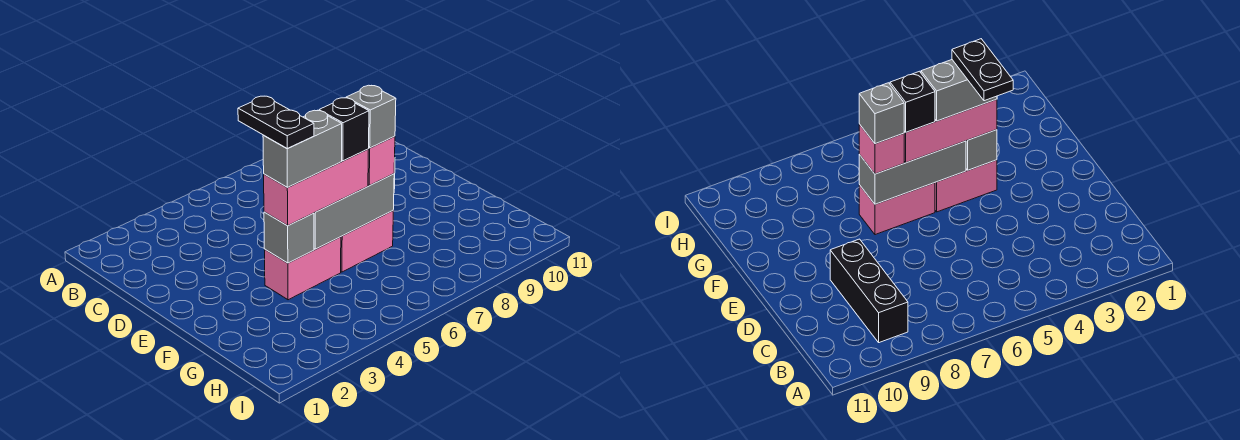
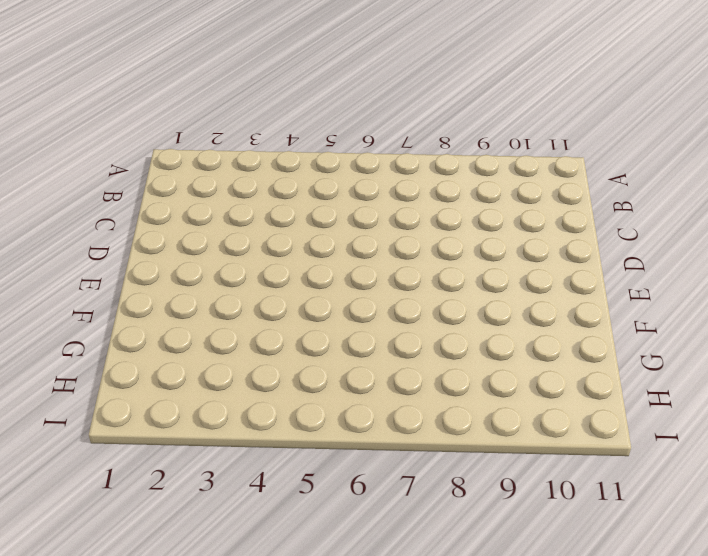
none -> black brick B9:D9 level 1
none -> pink brick F4:F5 level 1

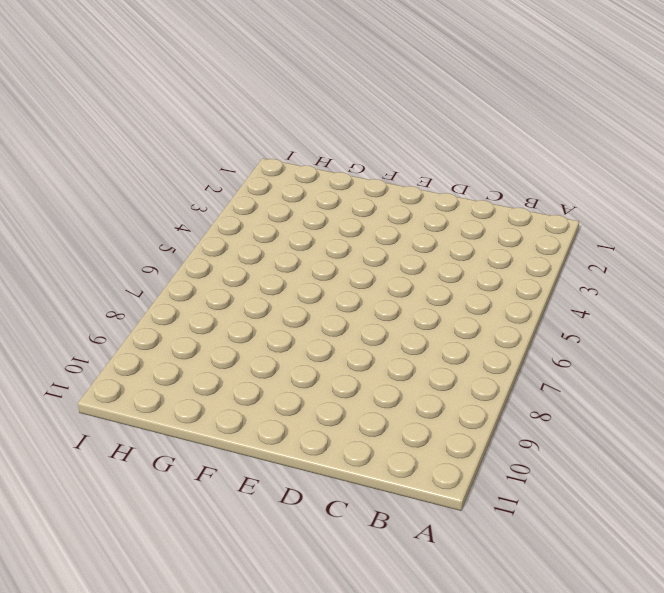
none -> black brick B9:D9 level 1
none -> pink brick F4:F5 level 1

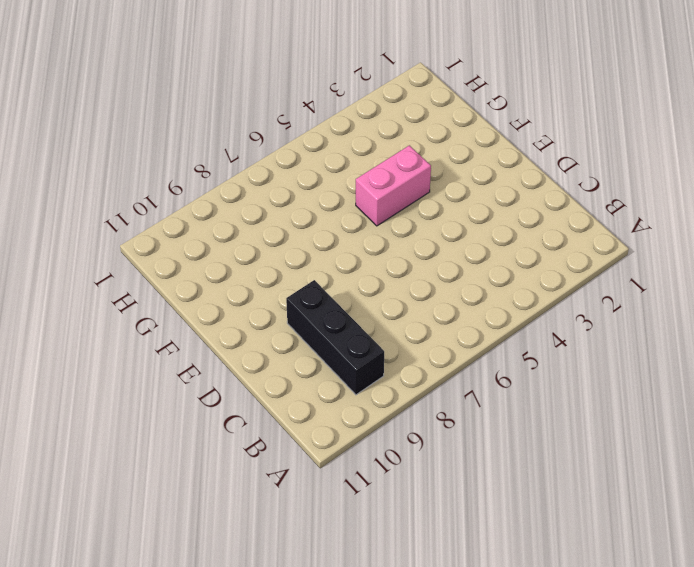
none -> pink brick F6:F7 level 1
none -> grey brick F4 level 2

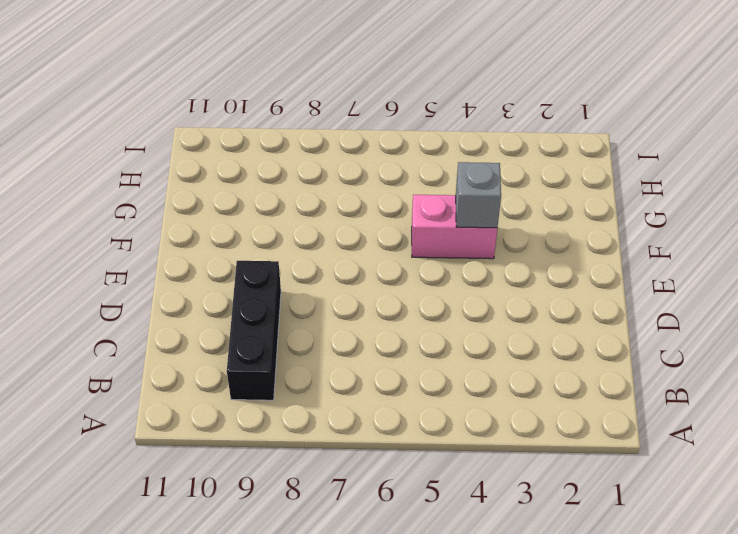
none -> pink brick F6:F7 level 1
none -> grey brick F5:F7 level 2

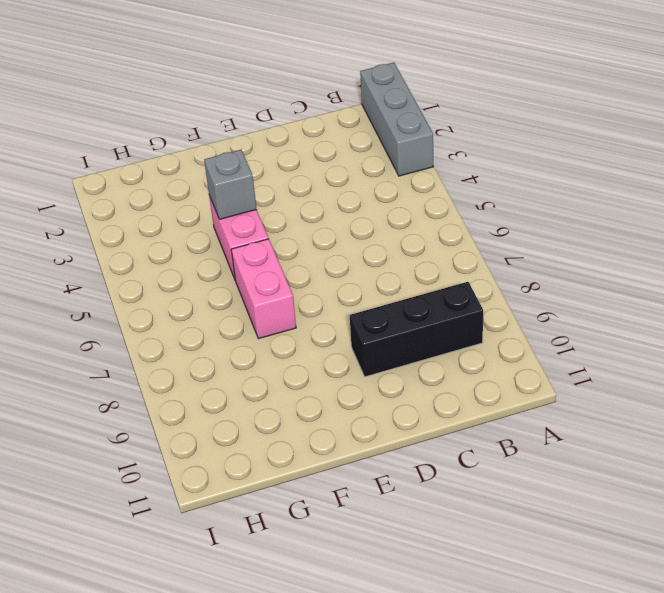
grey brick A1:A3 level 1 -> grey brick F5:F7 level 2
none -> pink brick F4:F6 level 3
none -> pink brick F7 level 3

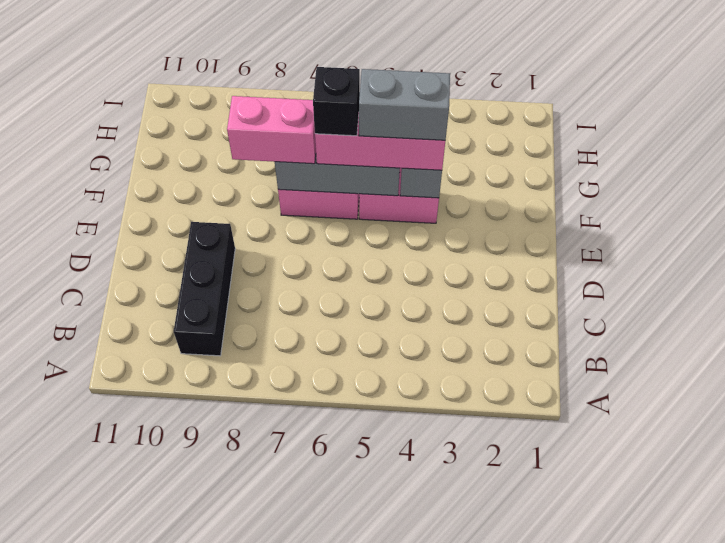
pink brick F7:F8 level 3 -> pink brick F7 level 3
none -> grey brick F7 level 4
none -> black plate E4:F4 level 5

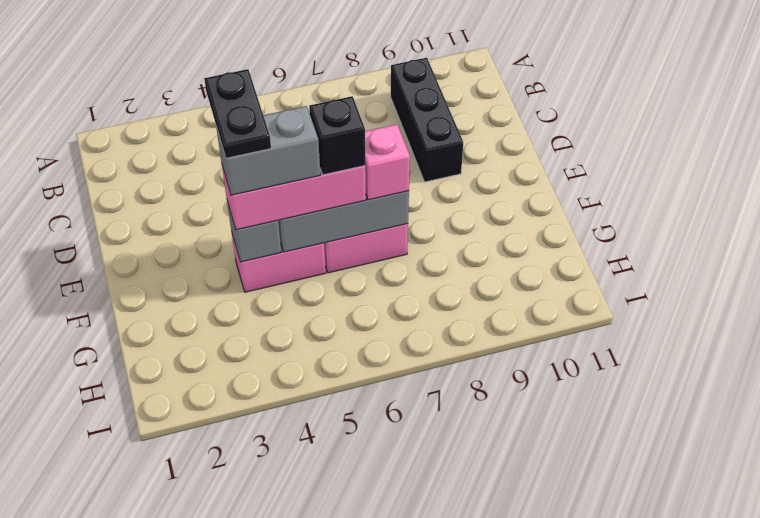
none -> grey brick F7 level 4

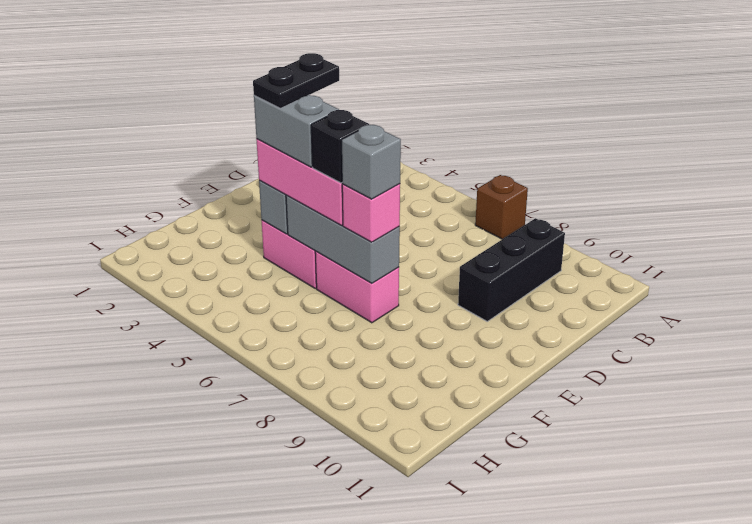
brown brick A7 level 1 -> none

